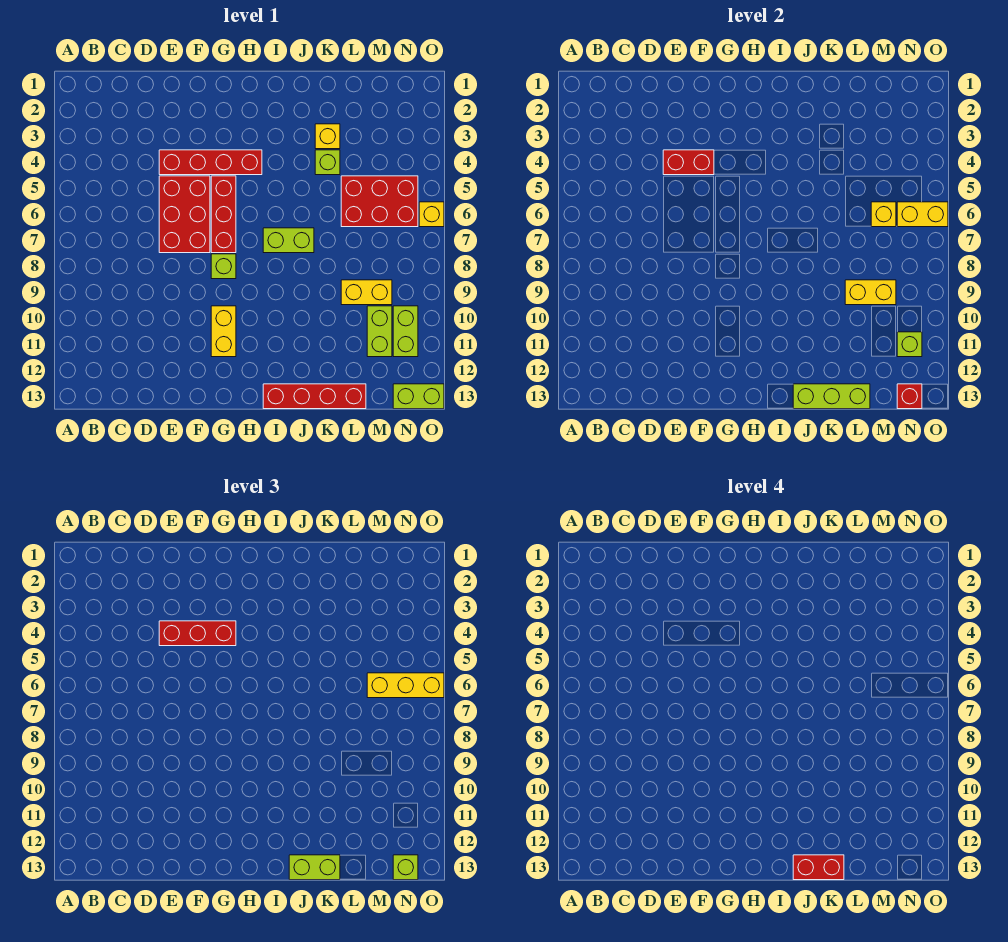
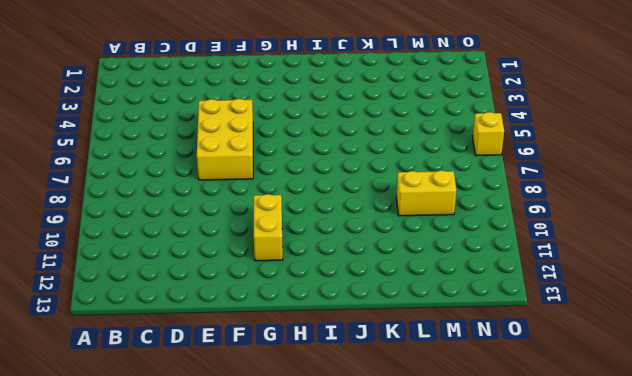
yellow brick E5:F7 level 1 -> red brick E5:F7 level 1
none -> red brick E4:H4 level 1
none -> red brick G5:G7 level 1
none -> lime brick G8 level 1

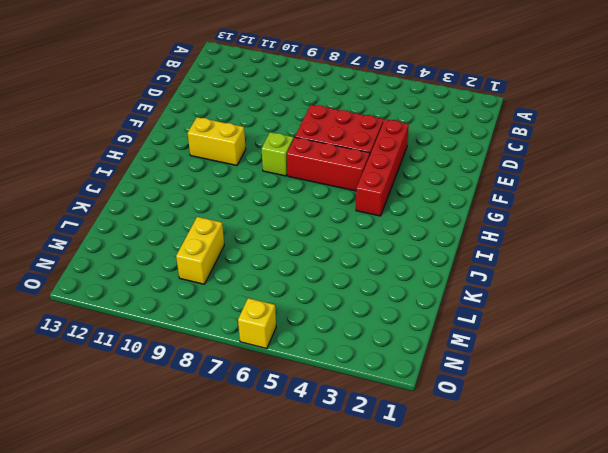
none -> lime brick I7:J7 level 1
none -> red brick I13:L13 level 1
none -> yellow brick K3 level 1

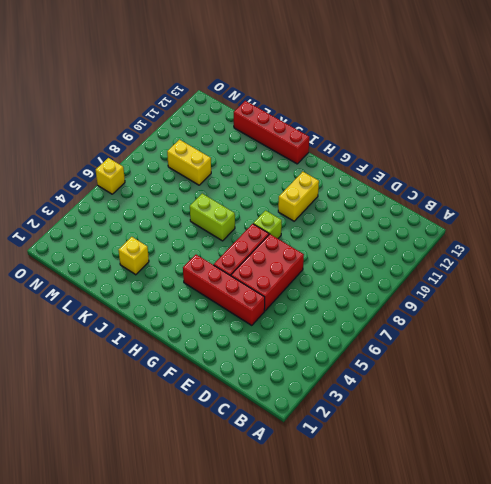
none -> lime brick K4 level 1
none -> red brick L5:N6 level 1
none -> lime brick M10:M11 level 1

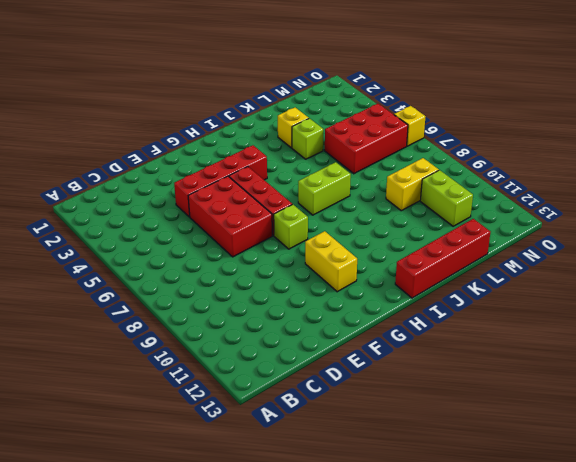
none -> lime brick N10:N11 level 1
none -> lime brick N13:O13 level 1
none -> red brick E4:F4 level 2

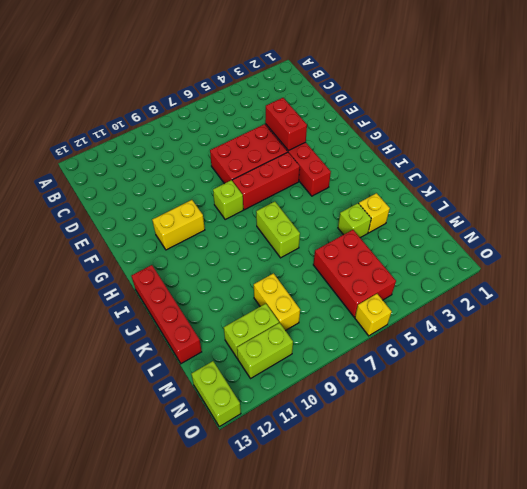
none -> lime brick J13:L13 level 2
none -> yellow brick L9:M9 level 2
none -> yellow brick M6 level 2

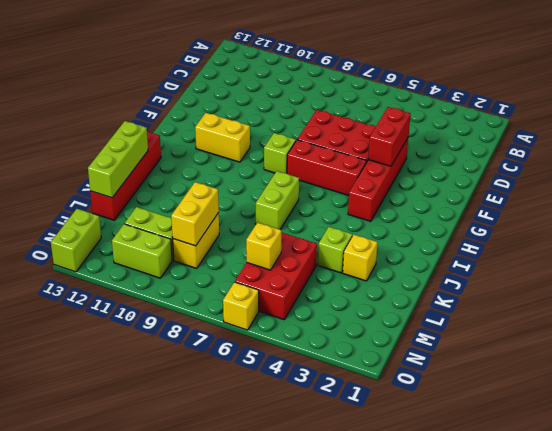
none -> yellow brick N6:O6 level 2
none -> lime brick N11 level 2
none -> red brick N13 level 2

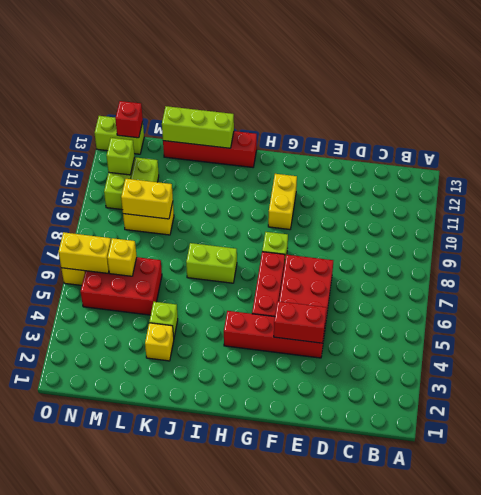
none -> red brick E4:G4 level 3
none -> lime brick J13:K13 level 3
none -> yellow brick M6:O6 level 3

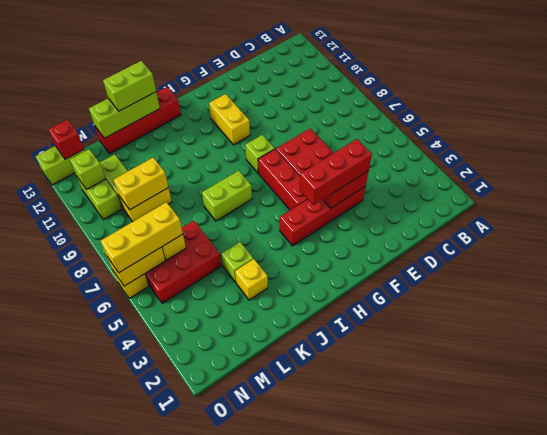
none -> lime brick N13 level 3
none -> red brick J13:K13 level 4

